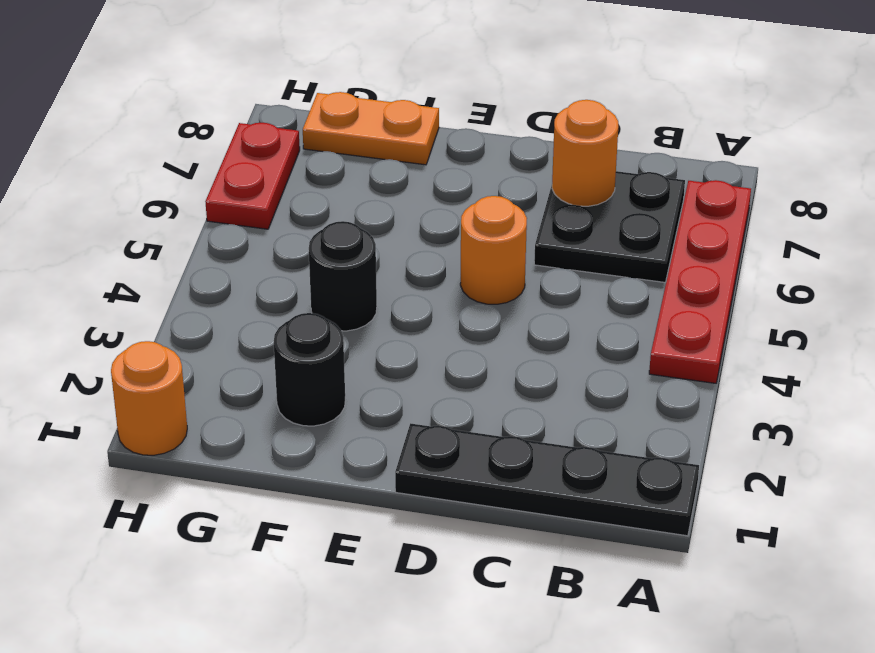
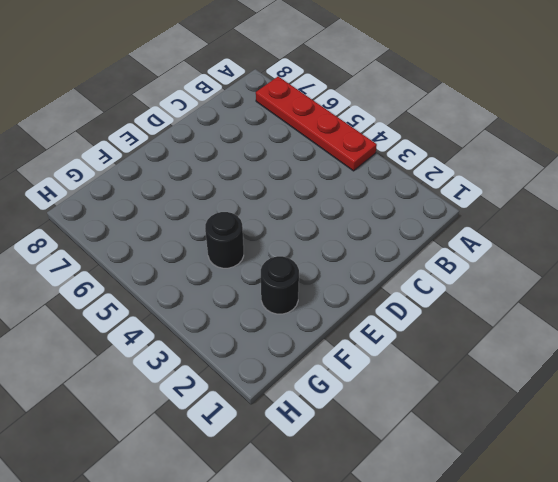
none -> black plate A1:D1 level 1
none -> black plate B6:C7 level 1

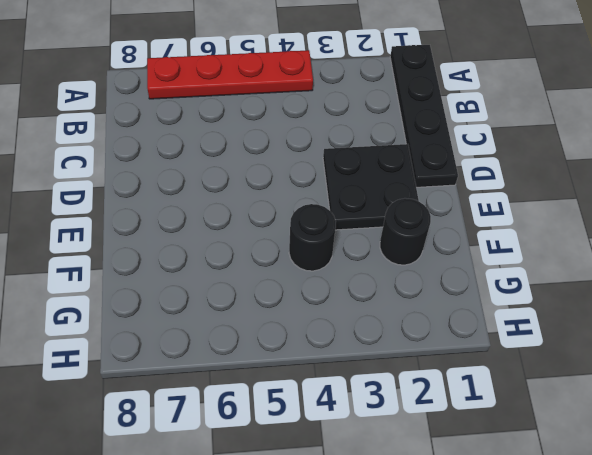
black plate D2:E3 level 1 -> black plate B6:C7 level 1
none -> orange round brick D5 level 1
none -> orange plate F8:G8 level 1

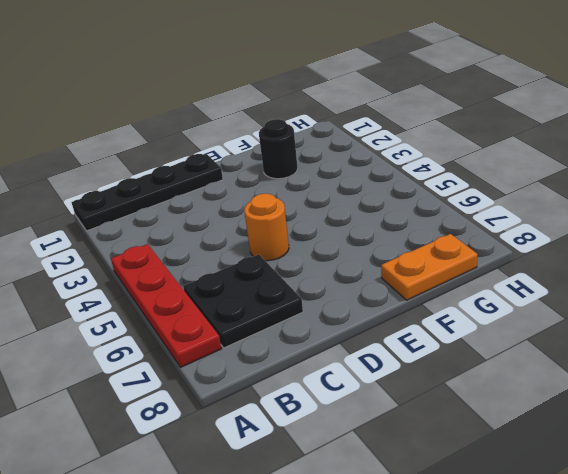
none -> black round brick F4 level 1
none -> orange round brick H1 level 1

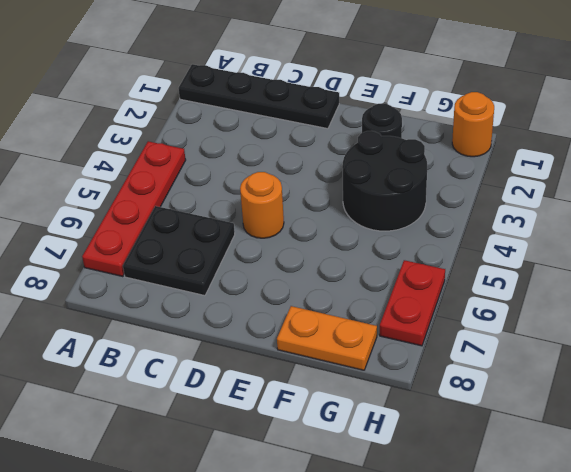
black round brick F3:G4 level 1 -> black round brick F4 level 1
none -> orange round brick C7 level 2

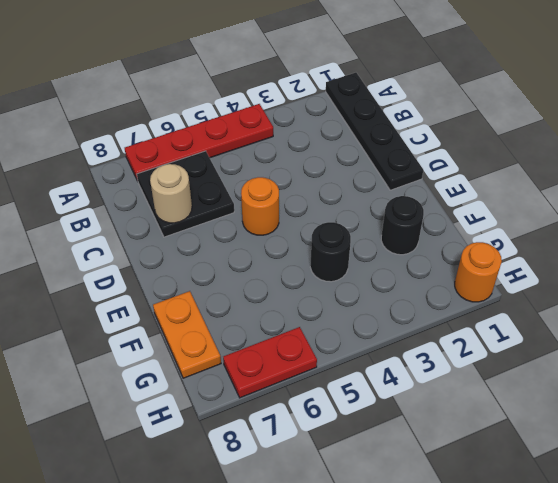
tan round brick C7 level 2 -> orange round brick C7 level 2

